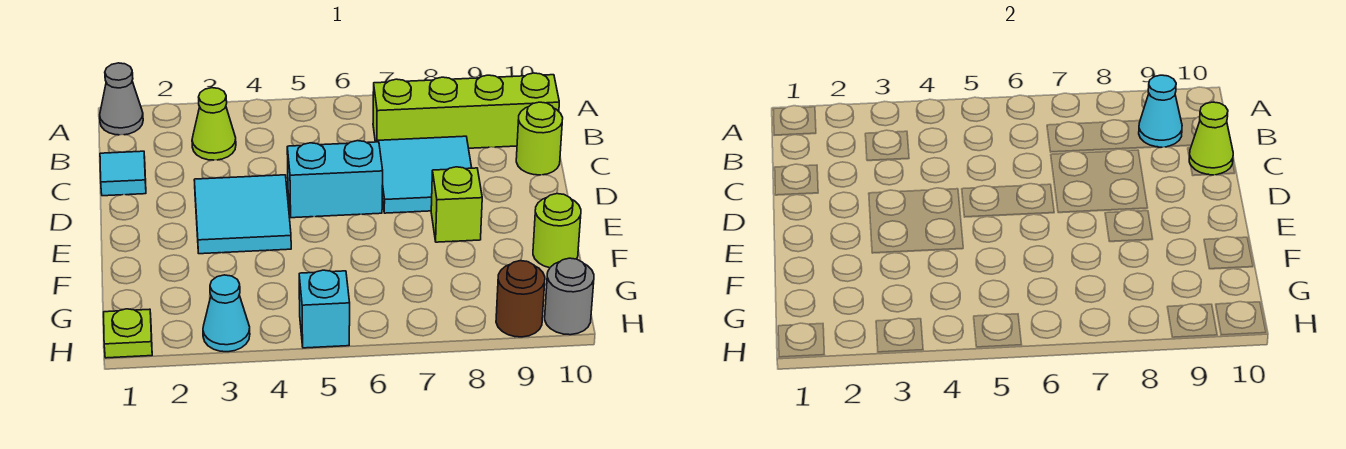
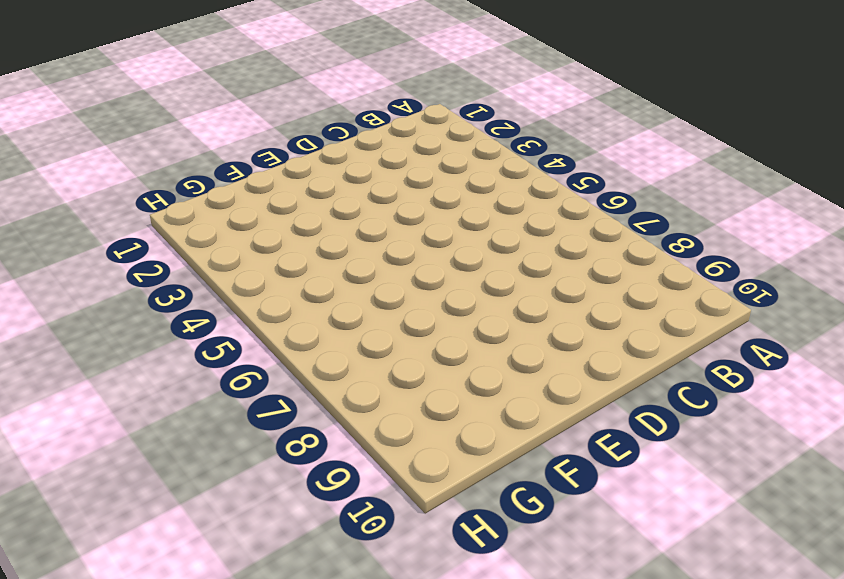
none -> grey cone A1 level 1
none -> lime cone B3 level 1
none -> lime brick B7:B10 level 1

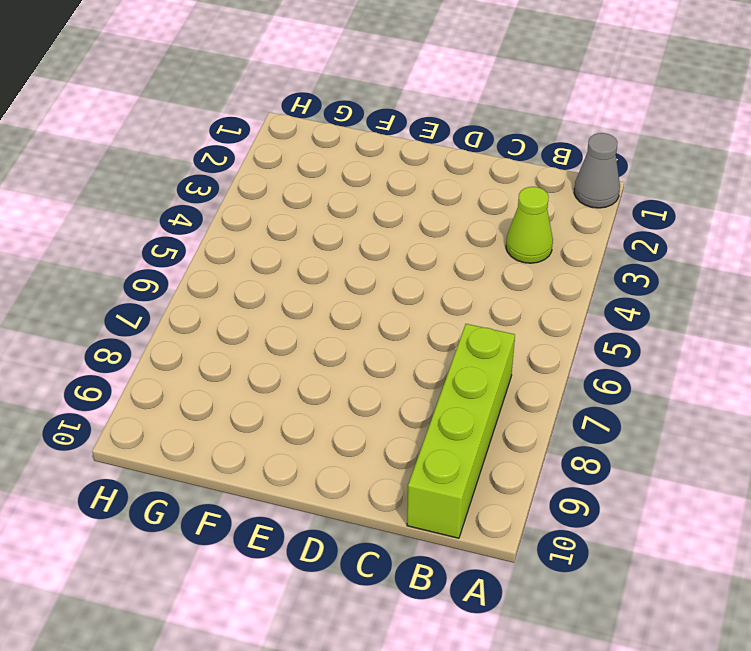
none -> cyan tile C1 level 1
none -> cyan tile C7:D8 level 1
none -> lime round brick C10 level 1

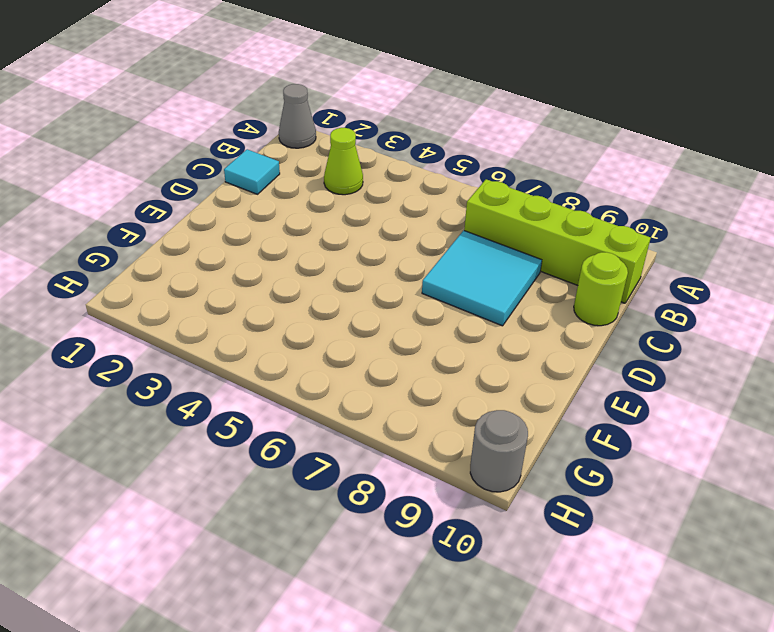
none -> cyan tile D3:E4 level 1
none -> cyan brick D5:D6 level 1
none -> lime brick E8 level 1

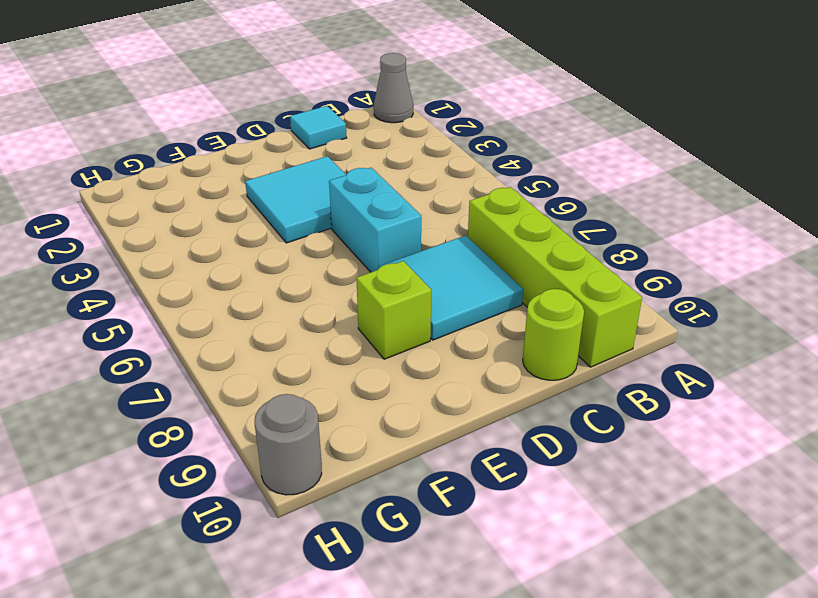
none -> lime cone B3 level 1
none -> lime round brick F10 level 1
none -> lime plate H1 level 1

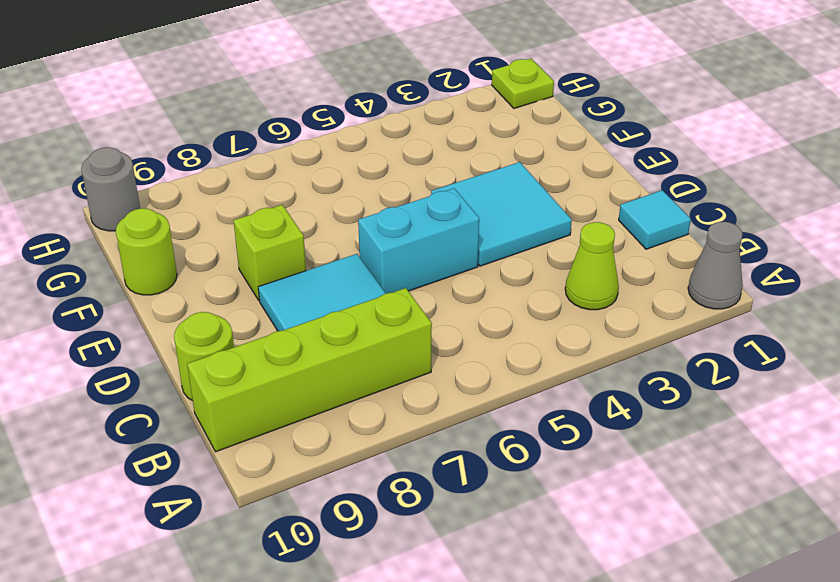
none -> cyan cone H3 level 1
none -> cyan brick H5 level 1
none -> brown round brick H9 level 1

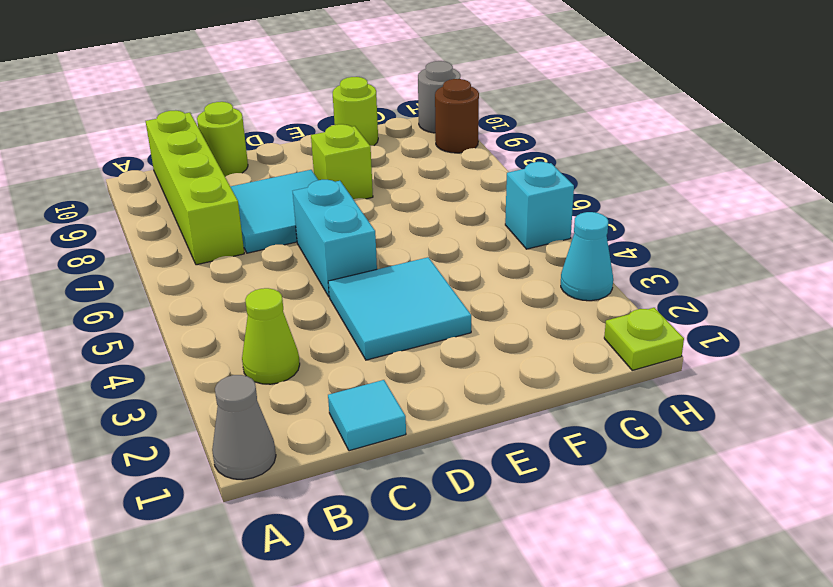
none -> cyan cone B9 level 2
none -> lime cone C10 level 2

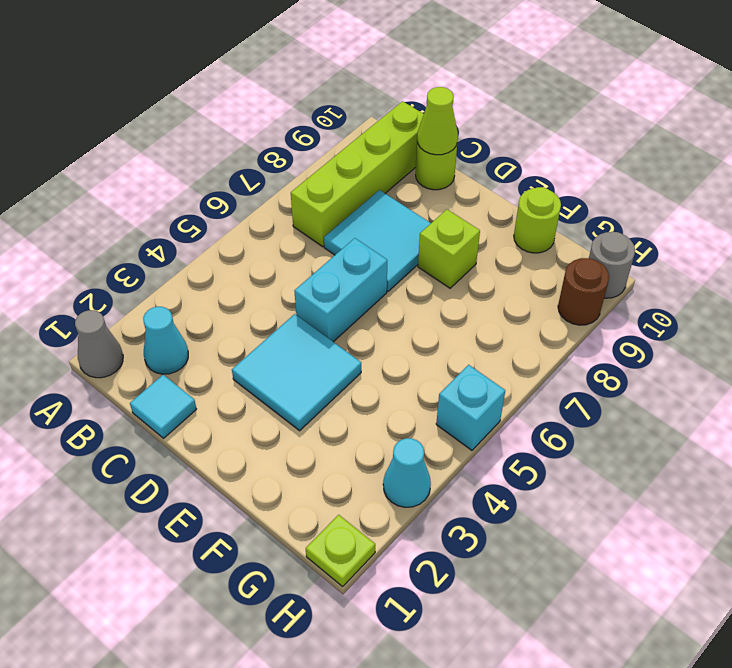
cyan cone B2 level 1 -> cyan cone B9 level 2
none -> lime cone B3 level 1

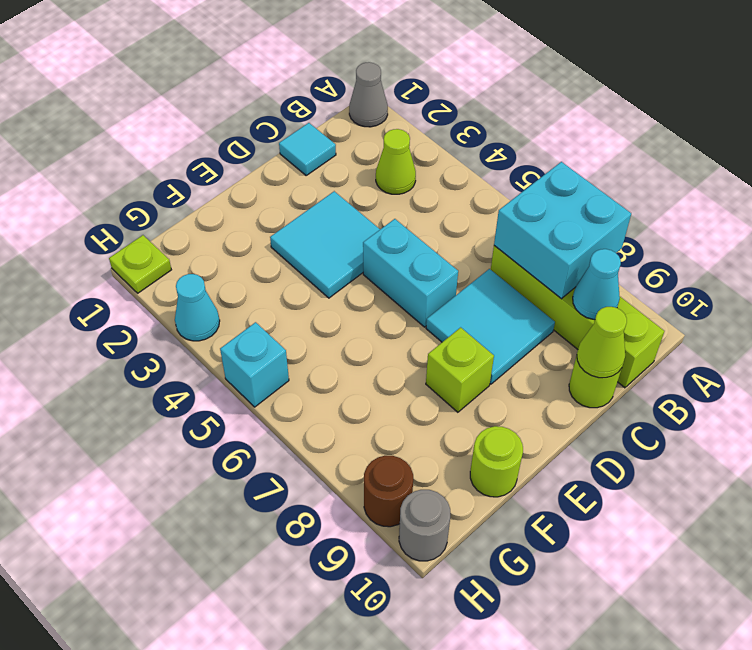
cyan brick A7:B8 level 2 -> none

